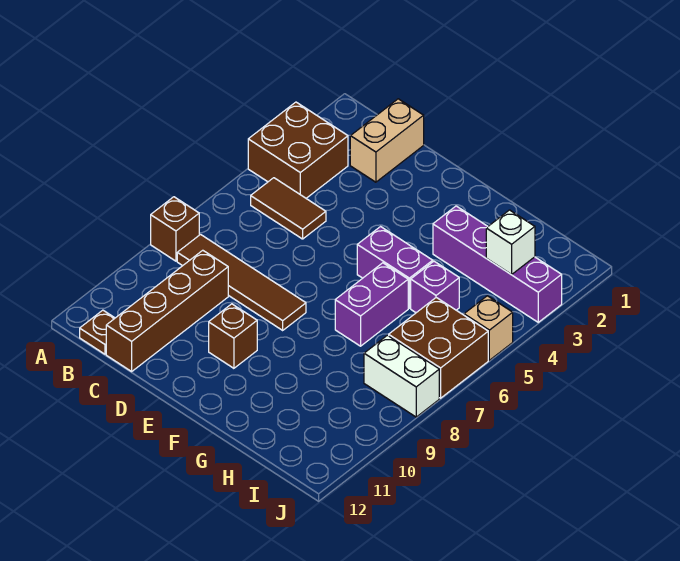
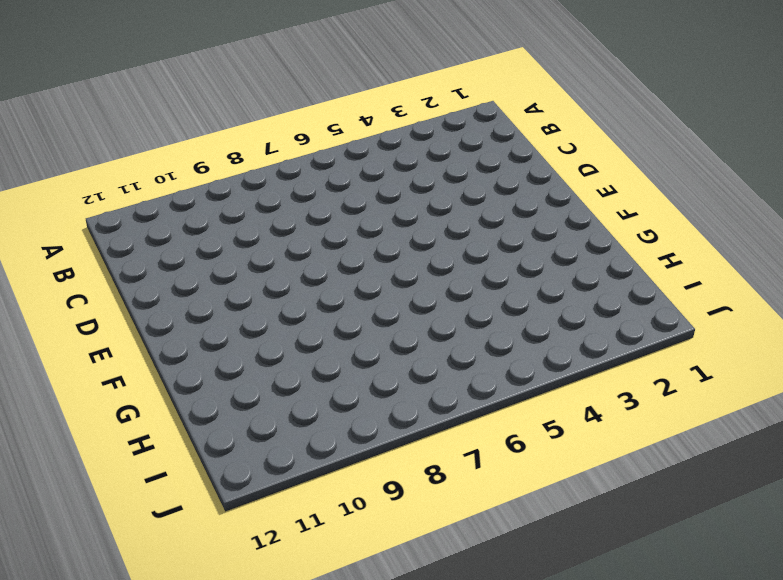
none -> brown brick A3:B4 level 1
none -> brown brick A8 level 1
none -> brown tile B5:C5 level 1

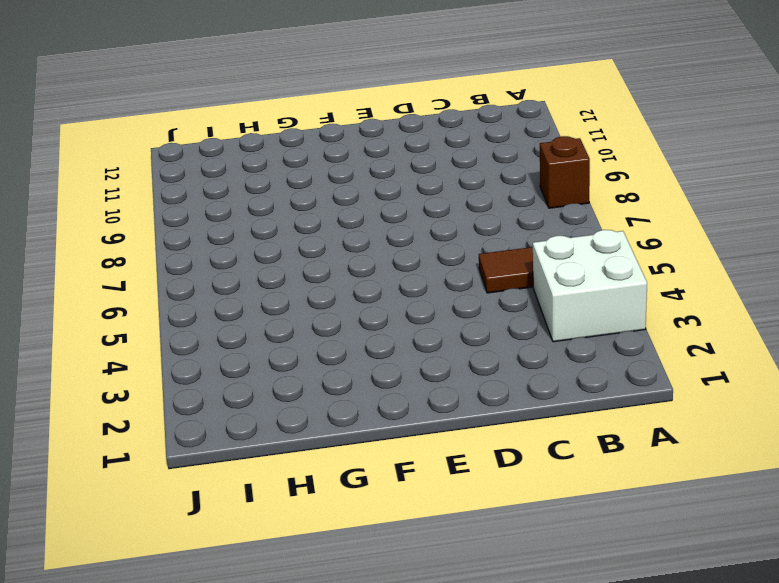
white brick A3:B4 level 1 -> brown brick A3:B4 level 1
none -> brown tile B8:E8 level 1
none -> brown plate B12 level 1
none -> tan brick C1:C2 level 1

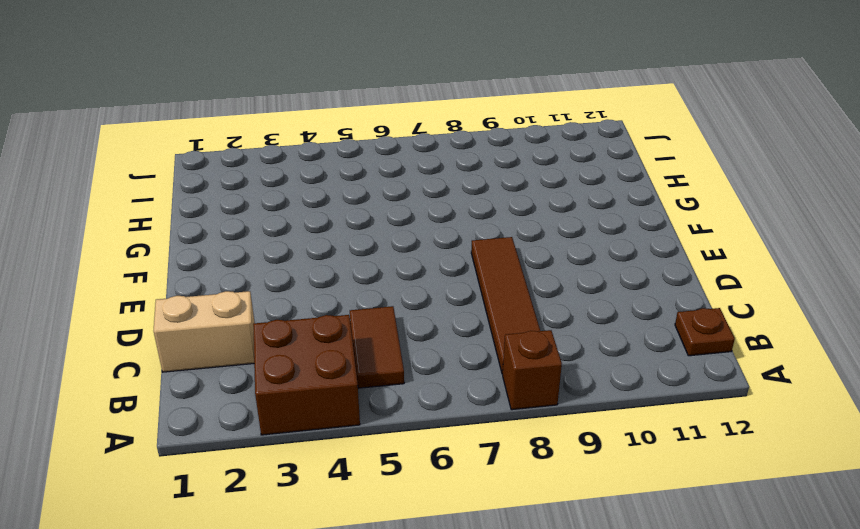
none -> brown brick C9:C12 level 1
none -> brown brick E10 level 1
none -> purple brick F5:G5 level 1

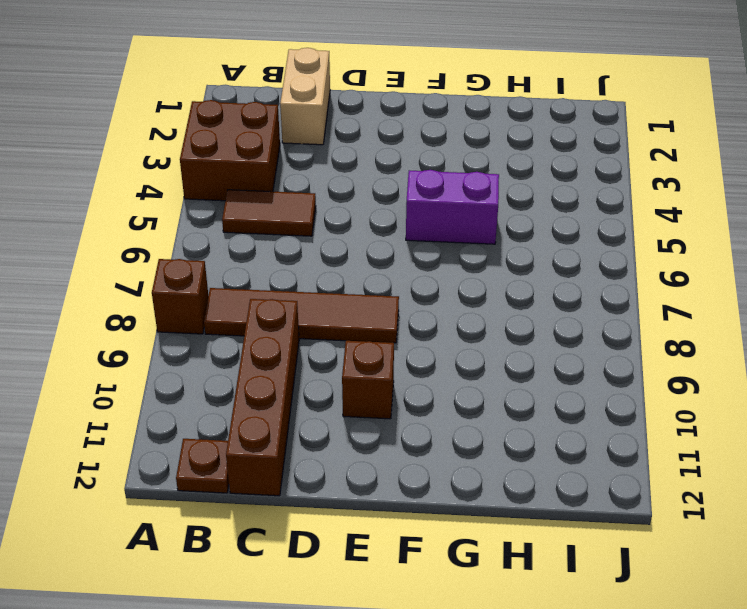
none -> purple brick G3:J3 level 1
none -> purple brick G6:G7 level 1
none -> purple brick H5 level 1

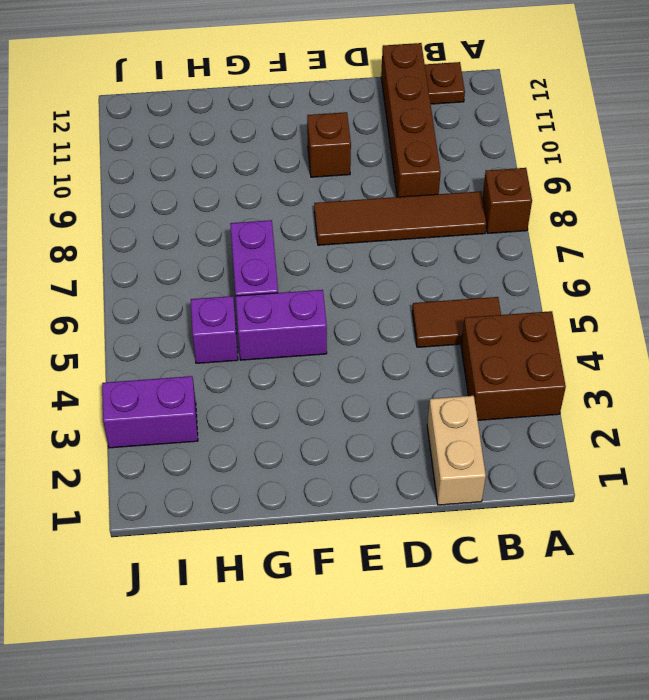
purple brick I3:J3 level 1 -> purple brick G3:J3 level 1
none -> brown brick I6:J7 level 1
none -> white brick I8:J8 level 1
none -> tan brick J5 level 1

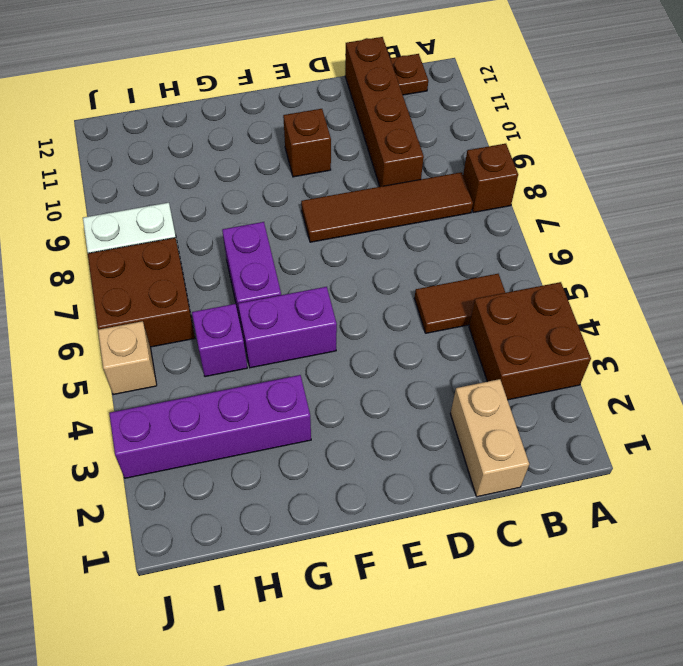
none -> white brick I3 level 2

